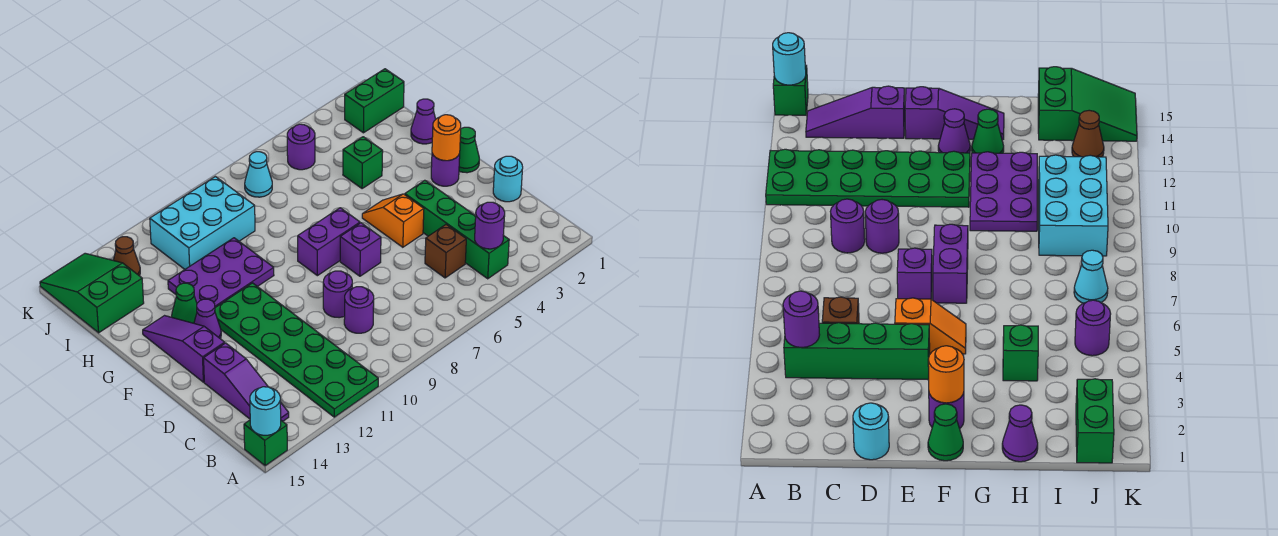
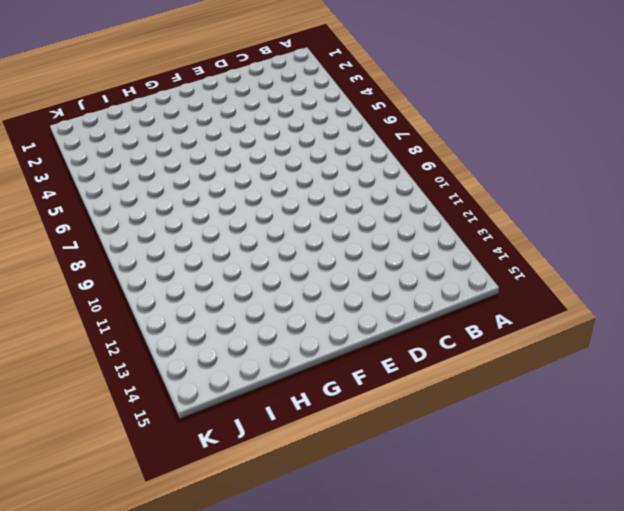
none -> green plate A11:F12 level 1
none -> green brick A15 level 1
none -> green brick B4:E4 level 1

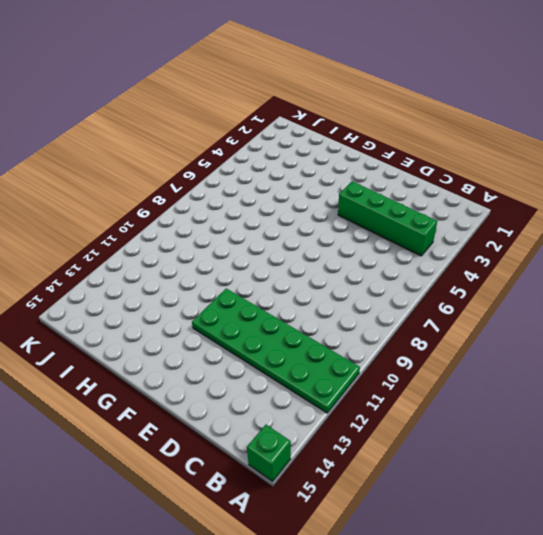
none -> purple slope B14:D14 level 1 top D
none -> brown brick C5 level 1
none -> purple round brick C9 level 1

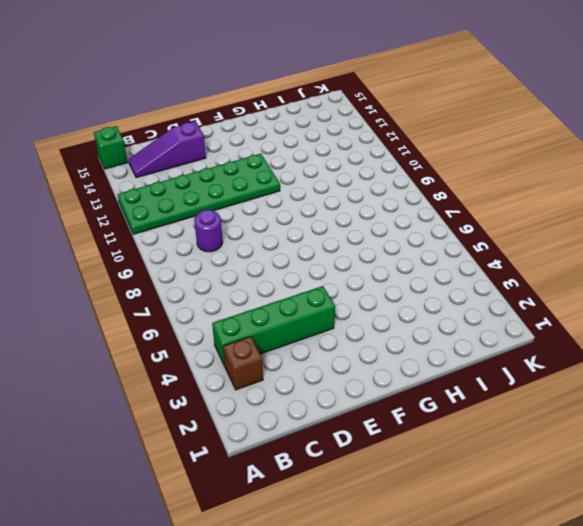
brown brick B3 level 1 -> brown brick C5 level 1
none -> cyan round brick D1 level 1
none -> purple round brick D9 level 1
none -> orange slope E5:F5 level 1 top E

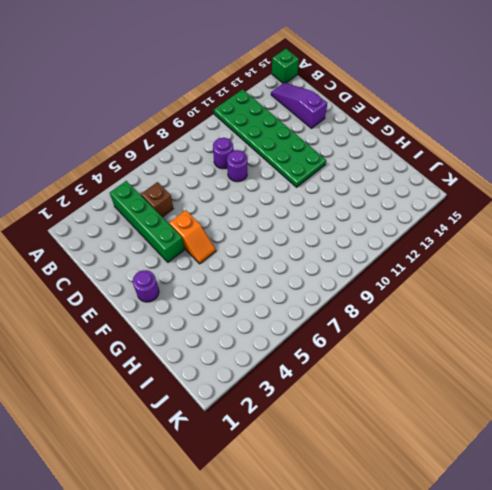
none -> cyan round brick D1 level 1
none -> purple brick E7 level 1
none -> purple slope E14:G14 level 1 top E

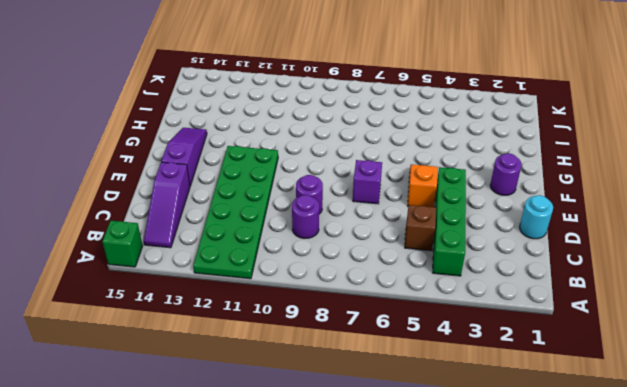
none -> green cone F1 level 1
none -> purple brick F7:F8 level 1
none -> purple cone F13 level 1

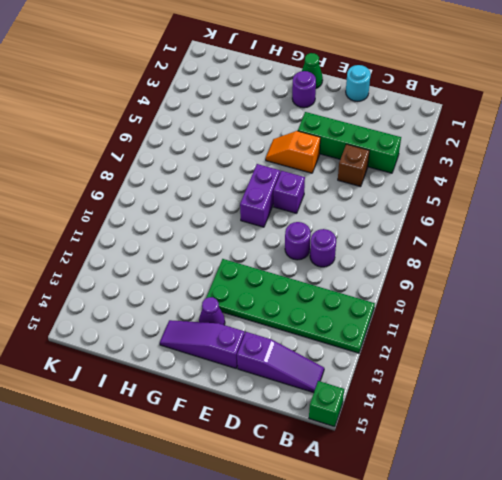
none -> purple plate G10:H12 level 1
none -> green cone G13 level 1
none -> purple cone H1 level 1

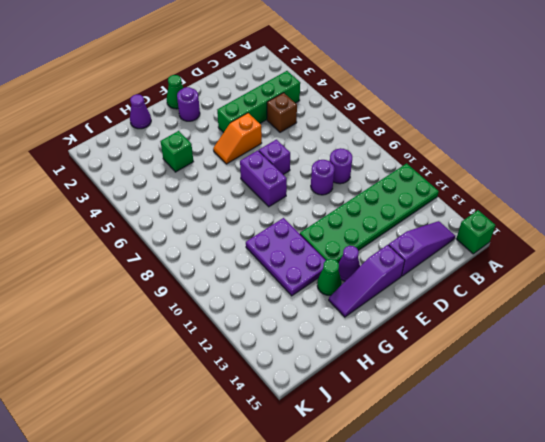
none -> cyan round brick D1 level 1
none -> cyan brick I9:J11 level 1
none -> green slope I14:K15 level 1 top I

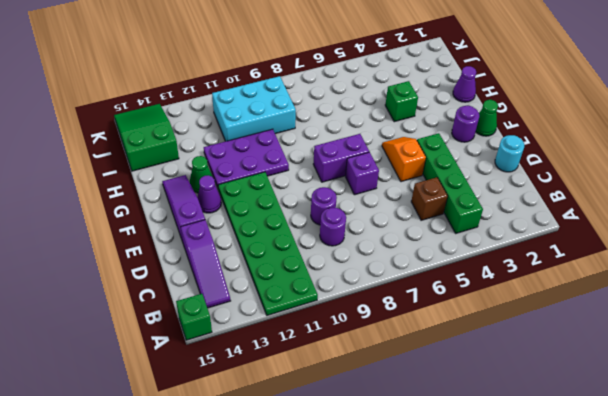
none -> green brick J1:J2 level 1
none -> purple round brick J5 level 1
none -> cyan cone J7 level 1

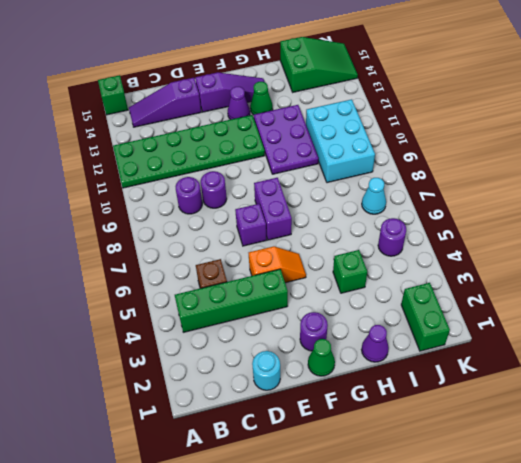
none -> brown cone J13 level 1
none -> cyan round brick A15 level 2
none -> purple round brick B4 level 2

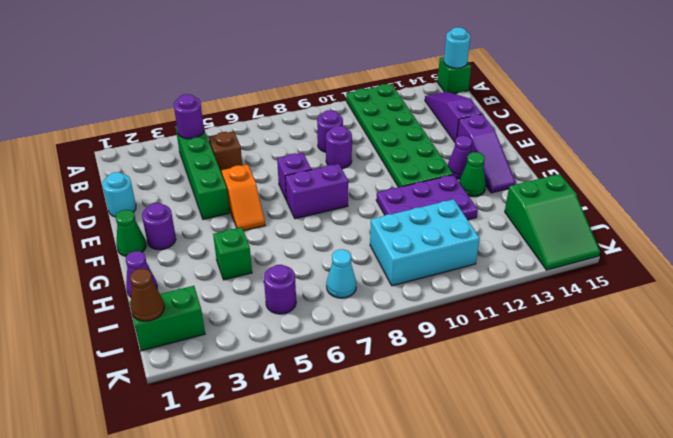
brown cone J1 level 2 -> brown cone J13 level 1
none -> orange round brick F2 level 2

